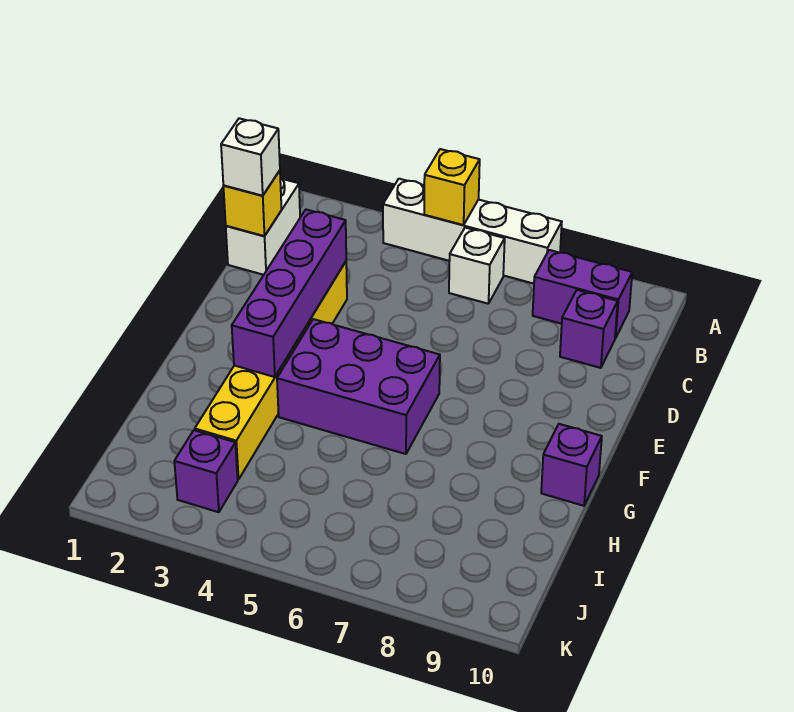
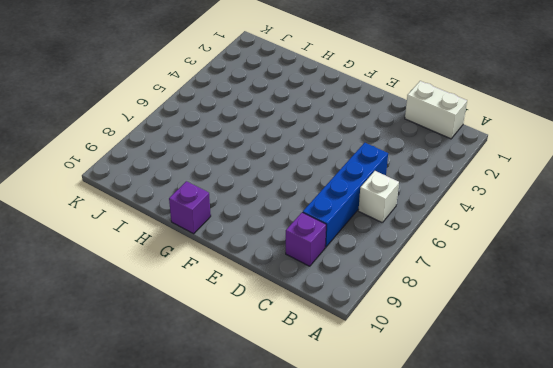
blue brick C5:C8 level 1 -> none
none -> white brick A4:A7 level 1
none -> purple brick B8:B9 level 1
none -> yellow brick D3:I3 level 1

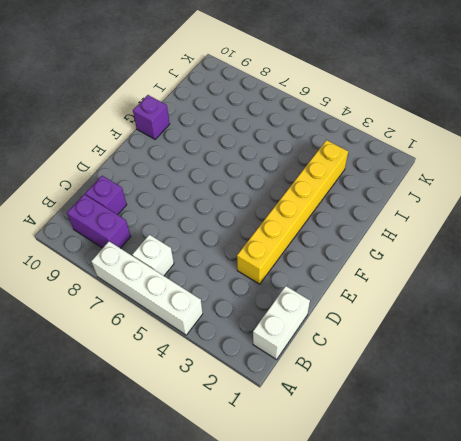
none -> purple brick F4:G6 level 1
none -> purple brick J3 level 1
none -> yellow brick A5 level 2

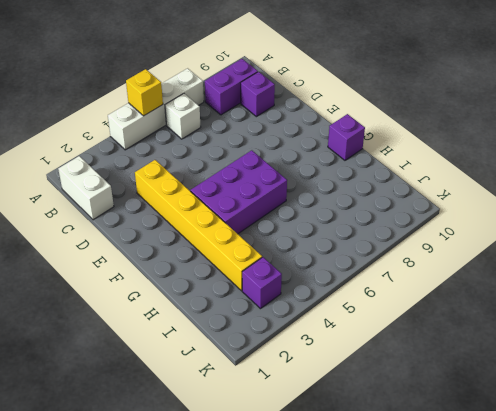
none -> yellow brick C1 level 2
none -> purple brick D3:G3 level 2
none -> white brick C1 level 3

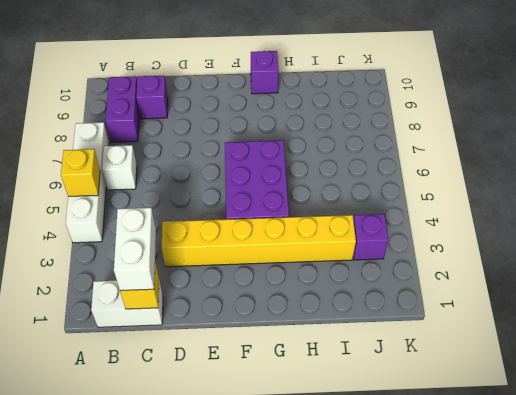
white brick C1:C2 level 3 -> white brick C1 level 3
none -> purple brick D3:G3 level 2

